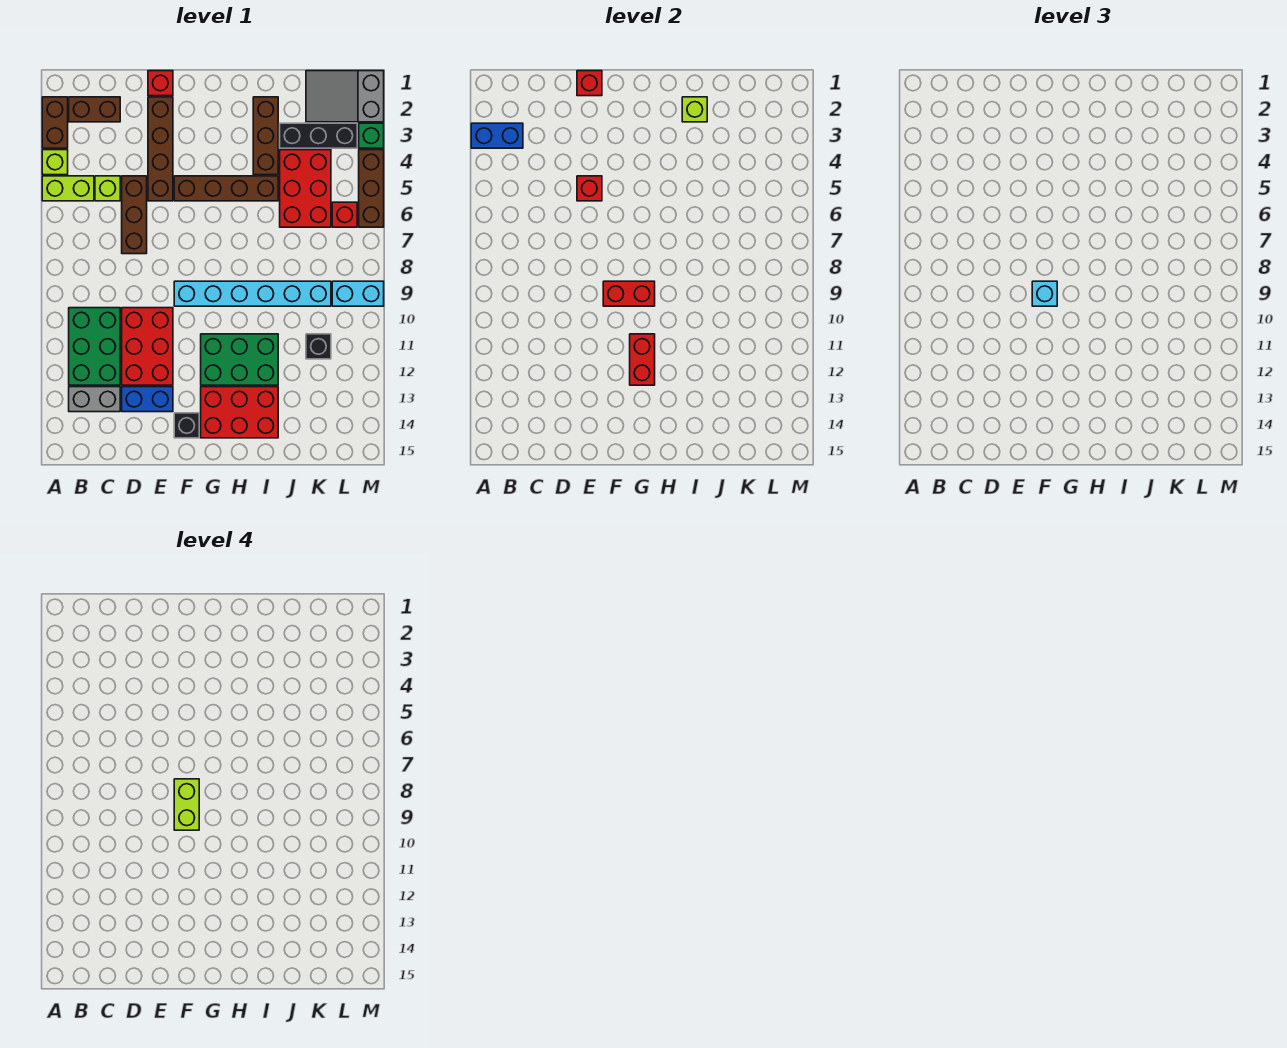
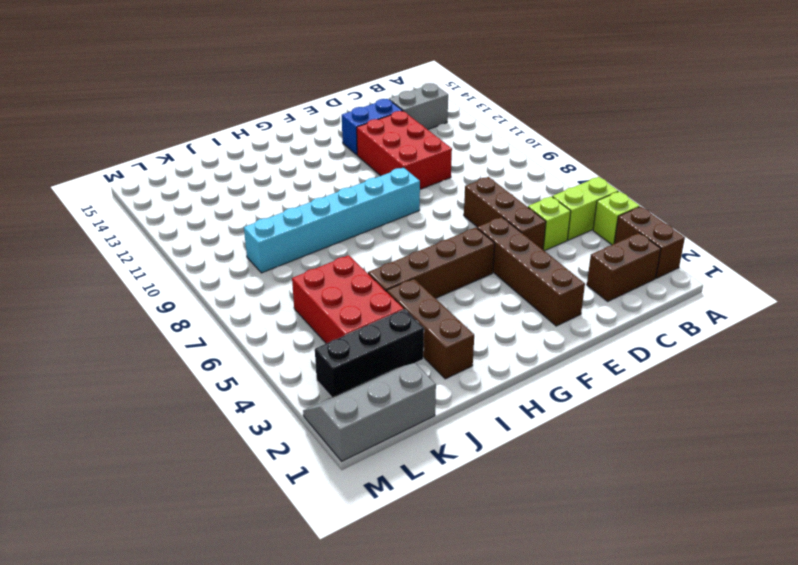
grey slope K1:M2 level 1 top 1 -> grey slope K1:M2 level 1 top M
none -> green brick B10:C12 level 1
none -> red brick E1 level 1
none -> black brick F14 level 1
none -> green brick G11:I12 level 1

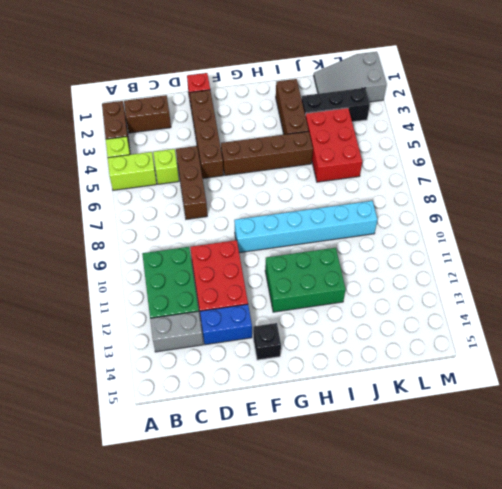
none -> red brick G13:I14 level 1
none -> black brick K11 level 1
none -> red brick L6 level 1
none -> cyan brick L9:M9 level 1

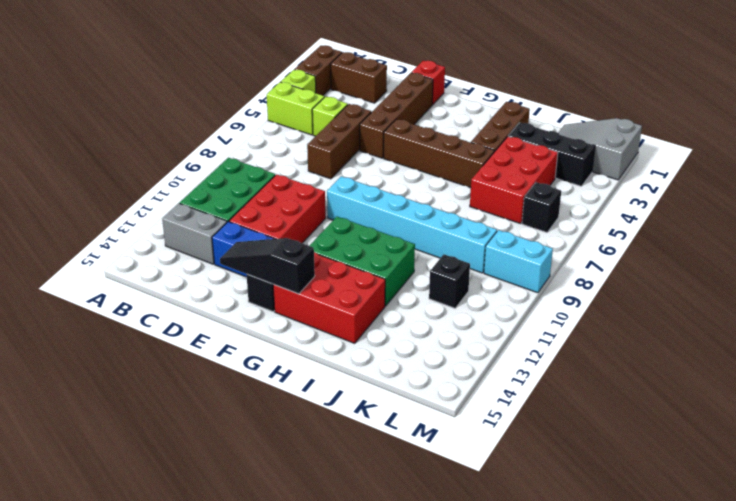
black slope E14:G14 level 2 top G -> none
black brick L6 level 1 -> red brick L6 level 1
none -> green brick M3 level 1
none -> brown brick M4:M6 level 1
none -> blue brick A3:B3 level 2
none -> red brick E1 level 2

